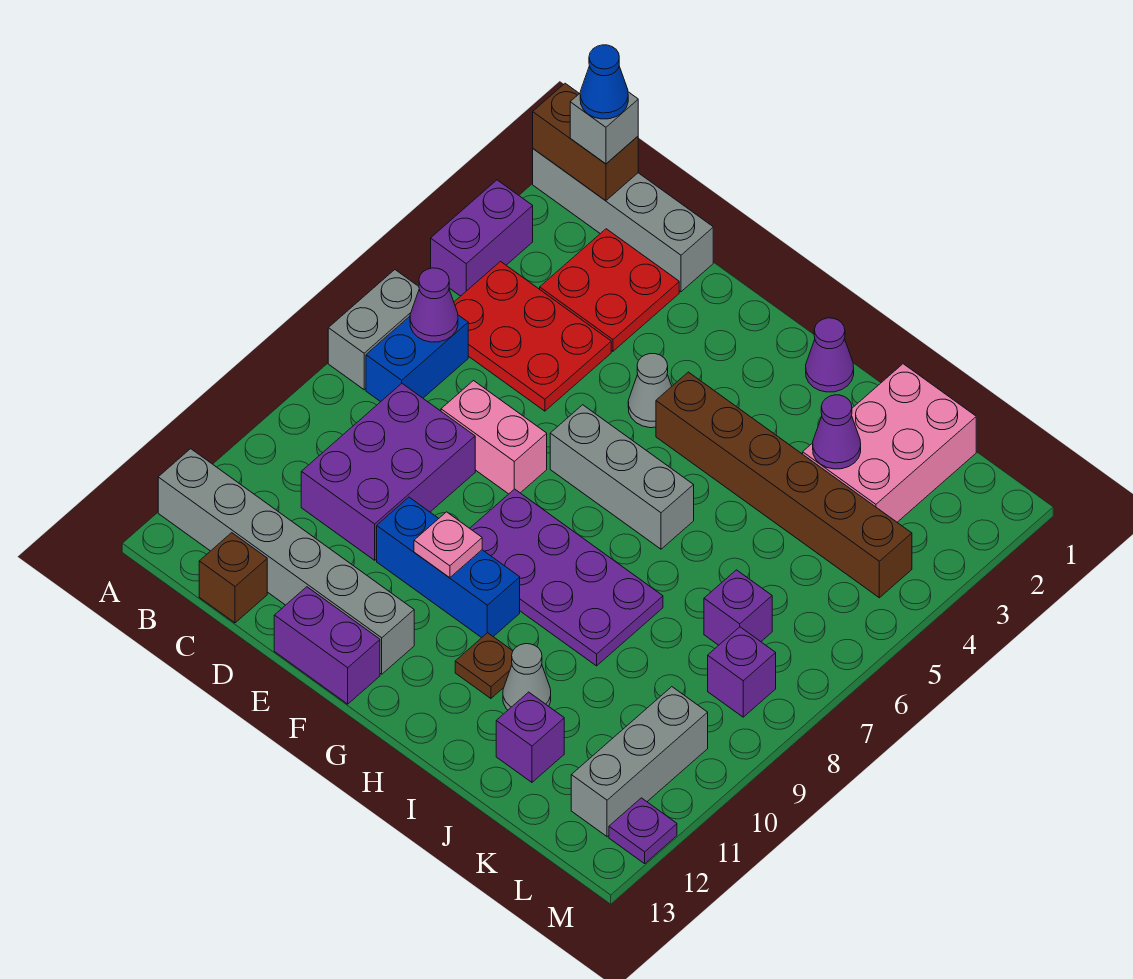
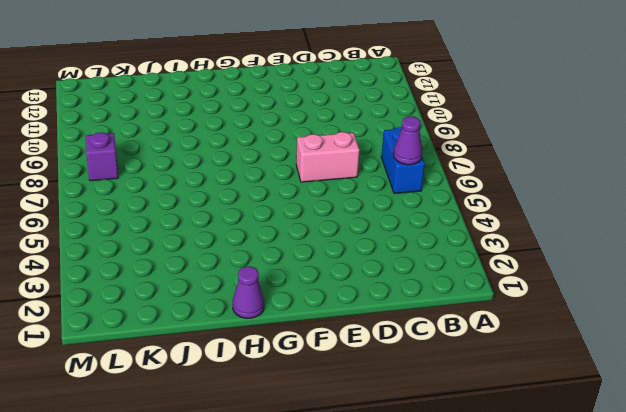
none -> grey brick A1:D1 level 1
none -> purple brick A3:A4 level 1
none -> grey brick A6:A7 level 1
none -> grey brick A12:F12 level 1

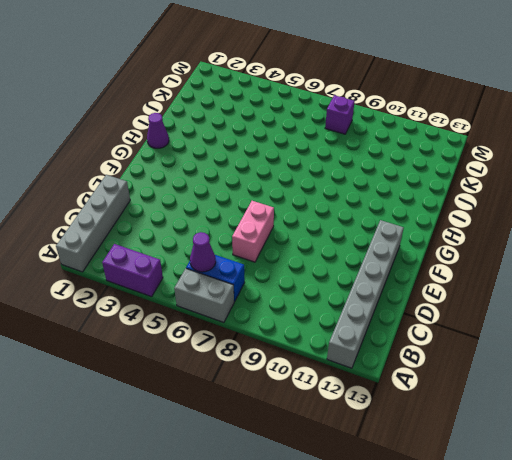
none -> red plate B4:D5 level 1
none -> red plate C2:D3 level 1
none -> purple brick C8:D10 level 1
none -> brown brick C13 level 1

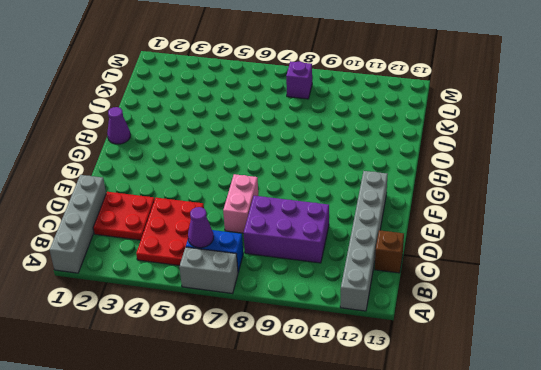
none -> purple brick A3:A4 level 1
none -> blue brick E10:G10 level 1
none -> purple brick E13:F13 level 1
none -> grey cone F4 level 1

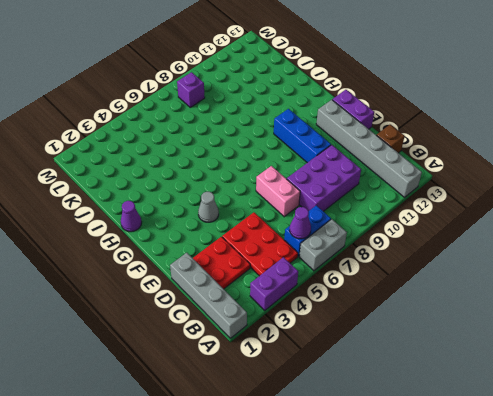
none -> grey brick F6:H6 level 1
none -> purple plate F8:I9 level 1
none -> brown brick G4:L4 level 1
none -> brown plate H11 level 1

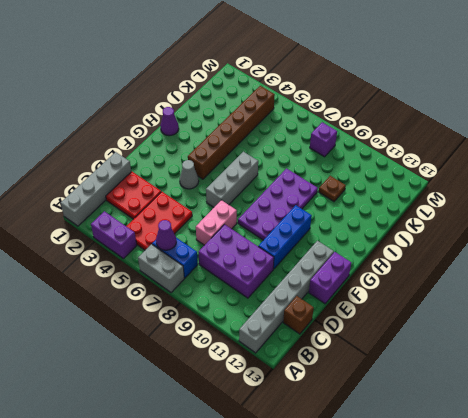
brown plate J10 level 1 -> brown plate H11 level 1
none -> grey cone I11 level 1
none -> pink brick J1:K3 level 1
none -> purple brick J12 level 1
none -> purple brick K7 level 1

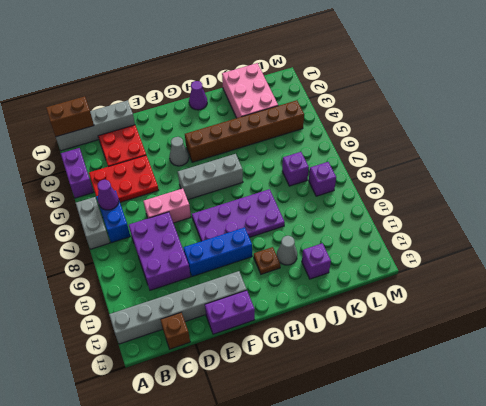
none -> grey brick L10:L12 level 1
none -> purple plate M12 level 1
none -> pink plate F10 level 2
none -> purple cone J3 level 2

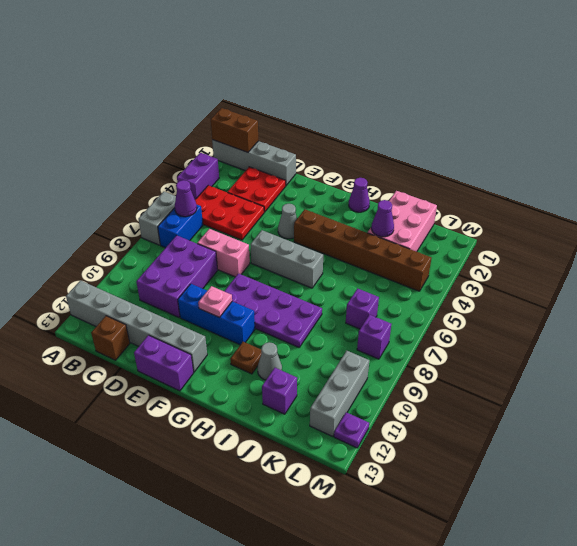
none -> grey brick B1 level 3
none -> blue cone B1 level 4

